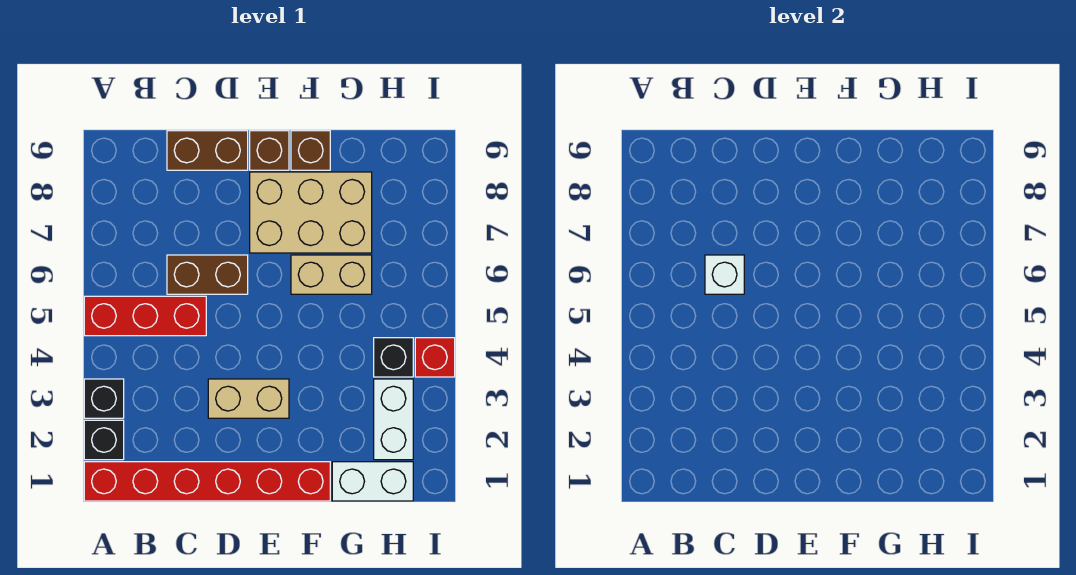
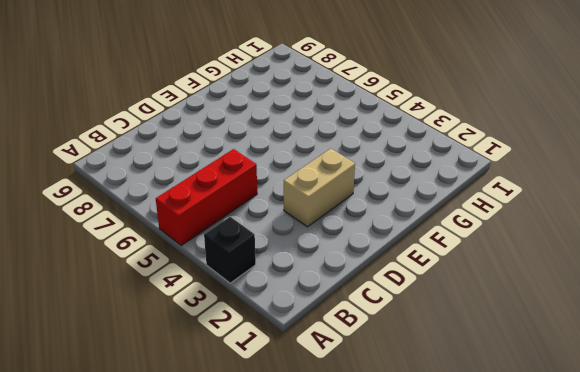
none -> red brick A1:F1 level 1
none -> black brick A2 level 1
none -> brown brick C6:D6 level 1

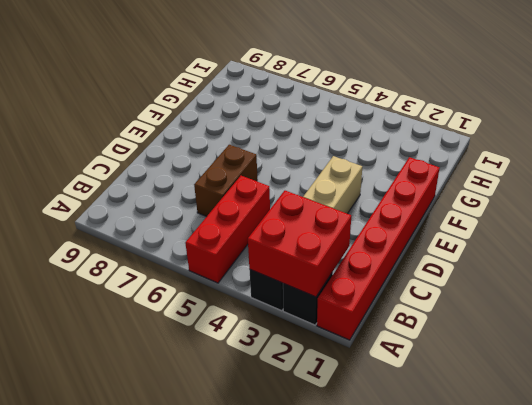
red brick A2:B3 level 2 -> none
none -> brown brick C9:D9 level 1
none -> tan brick E7:G8 level 1
none -> brown brick E9 level 1

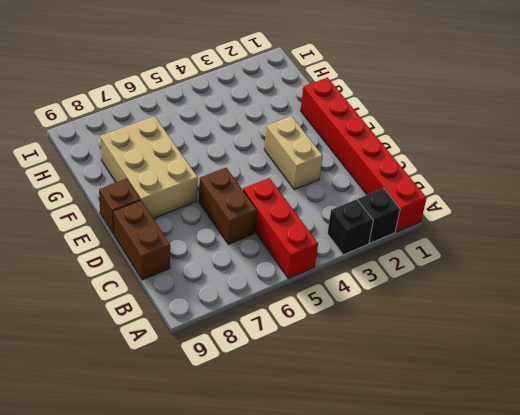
none -> tan brick F6:G6 level 1
none -> brown brick F9 level 1
none -> white brick G1:H1 level 1

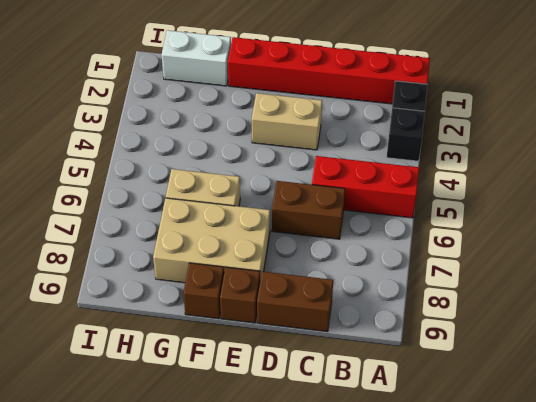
none -> white brick H2:H3 level 1
none -> black brick H4 level 1
none -> red brick I4 level 1

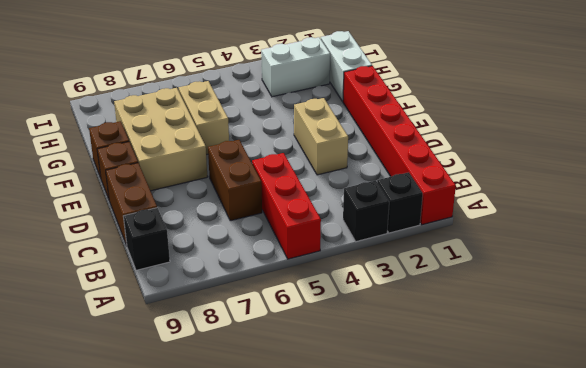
black brick B9 level 1 -> black brick H4 level 1
none -> red brick I4 level 1
none -> white brick C6 level 2

